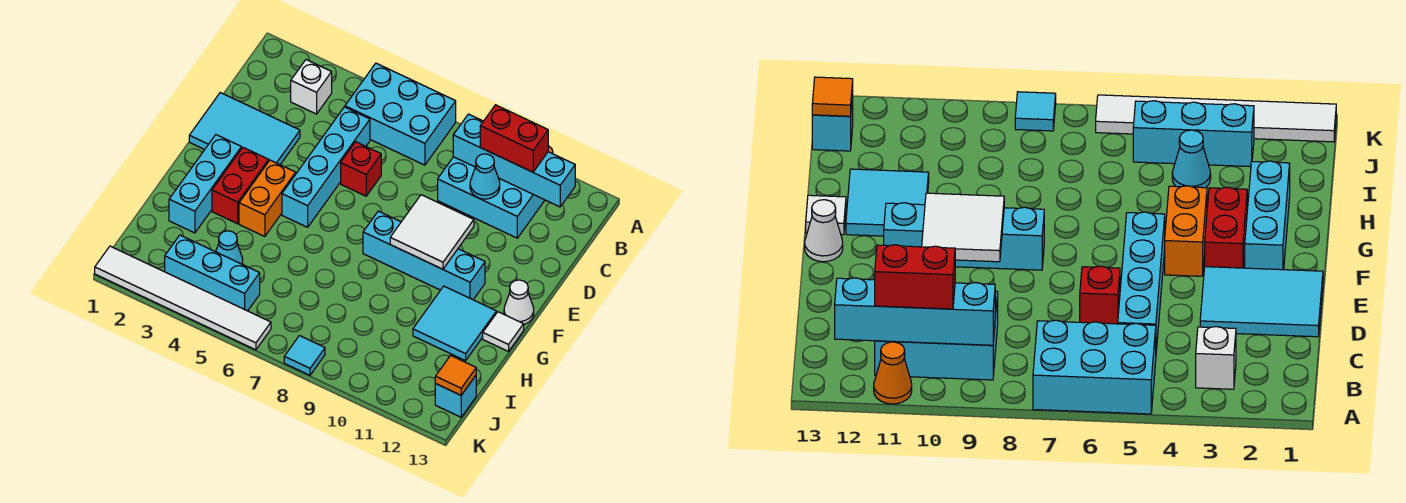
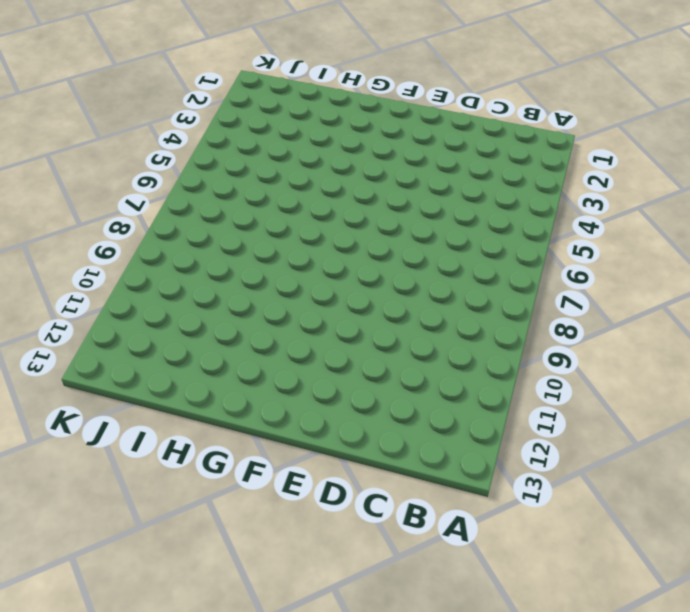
none -> cyan brick A5:B7 level 1
none -> orange cone A11 level 1
none -> white brick B3 level 1

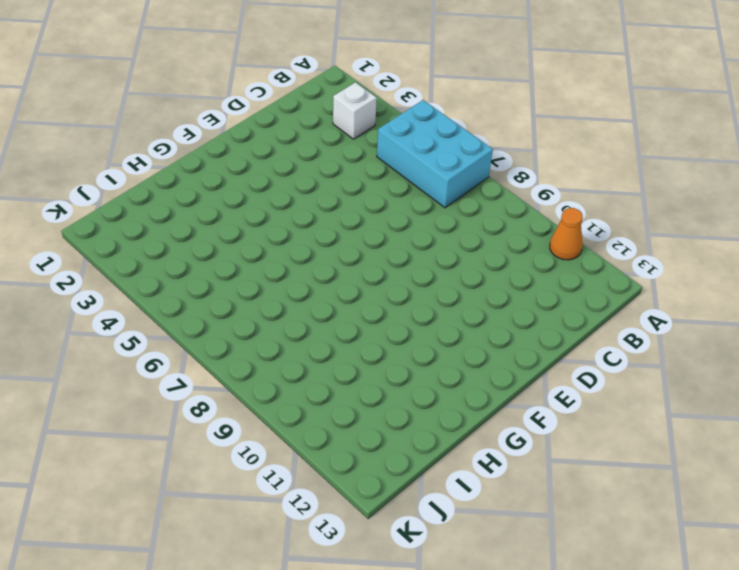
none -> cyan brick B9:C11 level 1
none -> cyan brick C5:F5 level 1
none -> cyan tile D1:E3 level 1

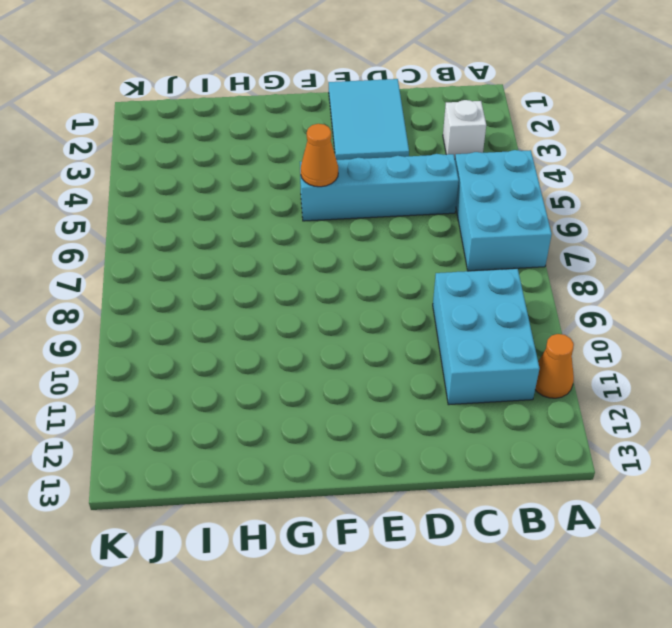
orange cone F5 level 2 -> none
none -> red brick D6 level 1
none -> cyan brick F2:H2 level 1
none -> red brick F3:G3 level 1

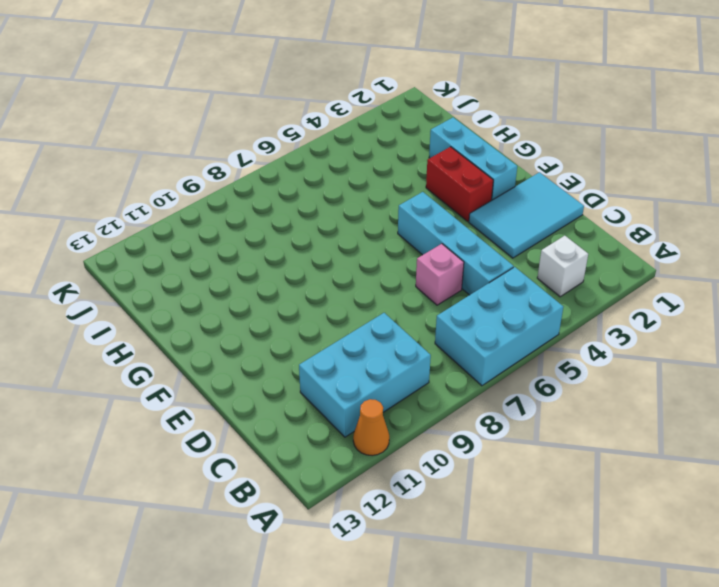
pink brick D6 level 1 -> red brick D6 level 1
none -> orange brick F4:G4 level 1
none -> cyan brick F8:F11 level 1
none -> white cone F13 level 1

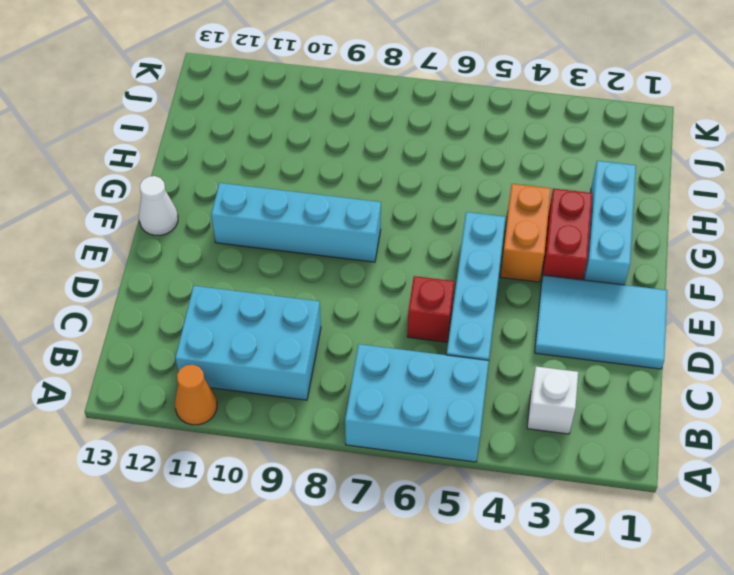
none -> cyan tile G11:H12 level 1
none -> white tile G13 level 1
none -> cyan cone I4 level 1

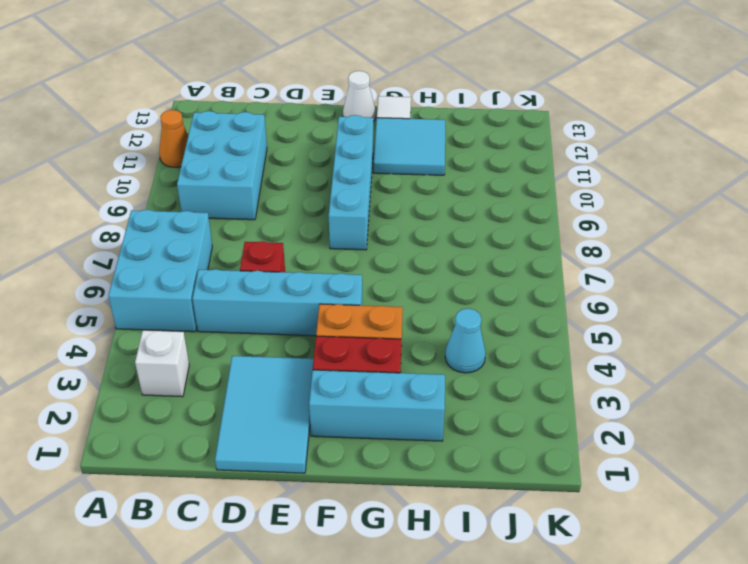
none -> cyan brick J3:J5 level 1
none -> cyan brick J13 level 1
none -> white tile K1:K6 level 1

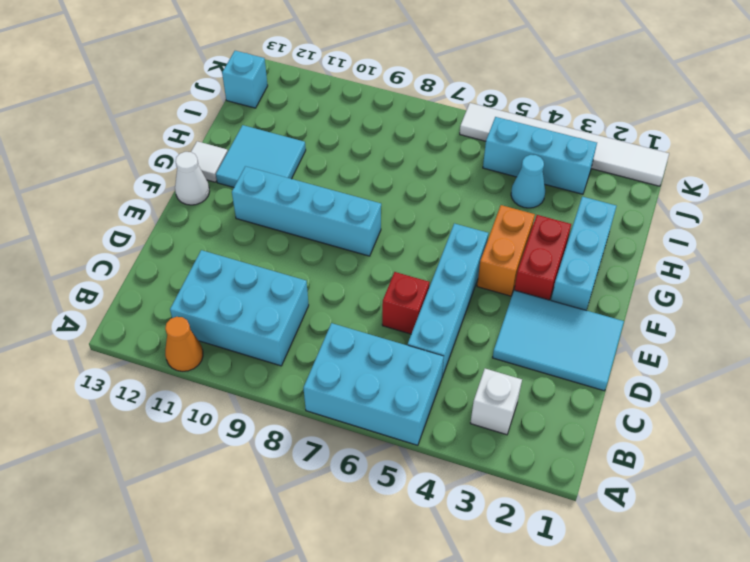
none -> cyan tile K8 level 1
none -> cyan brick B9:B12 level 2
none -> cyan cone C10 level 2

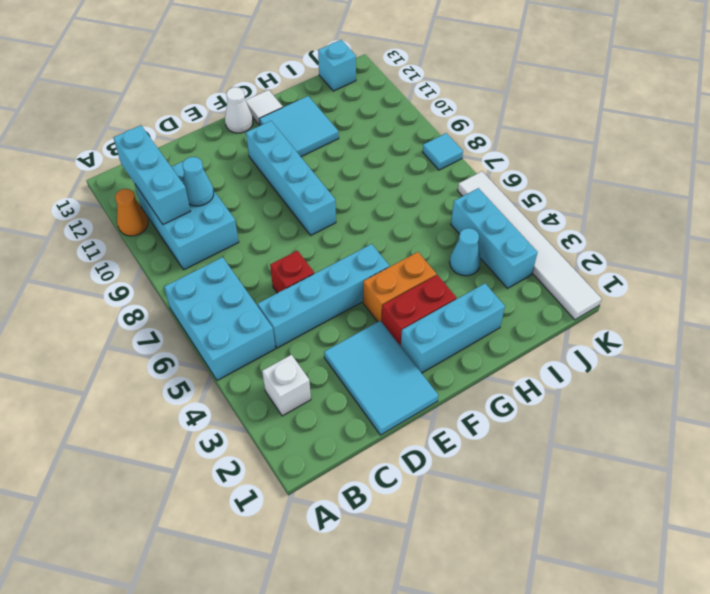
cyan brick B10:B12 level 2 -> cyan brick B9:B12 level 2
none -> white tile E9:F10 level 2
none -> orange tile J13 level 2
none -> red brick B10:B11 level 3

